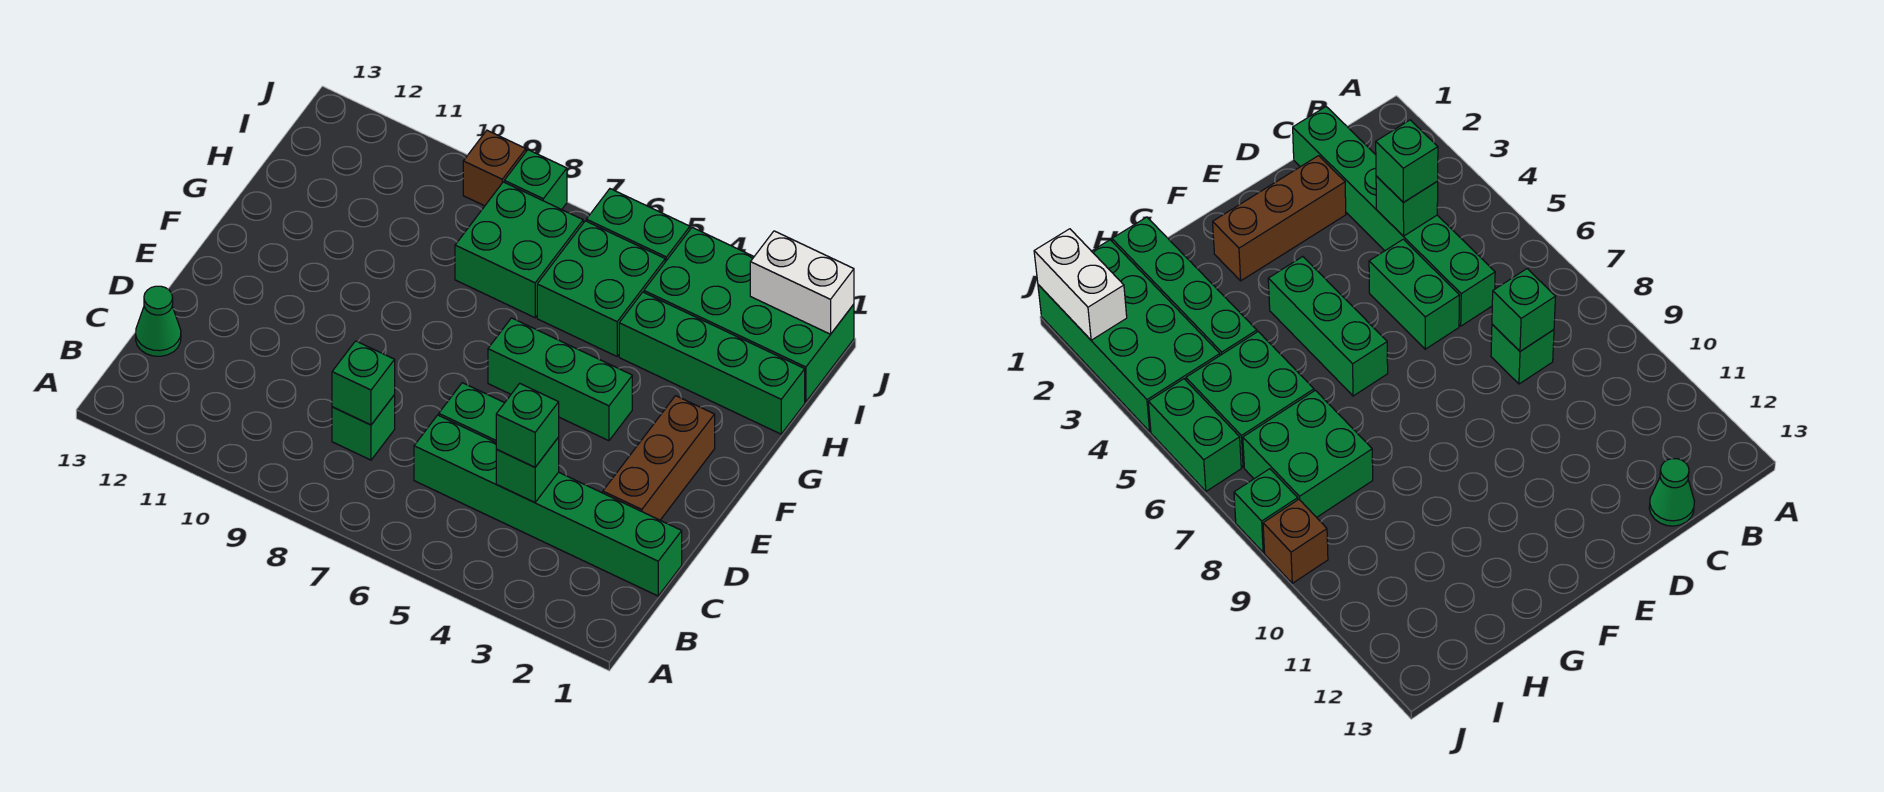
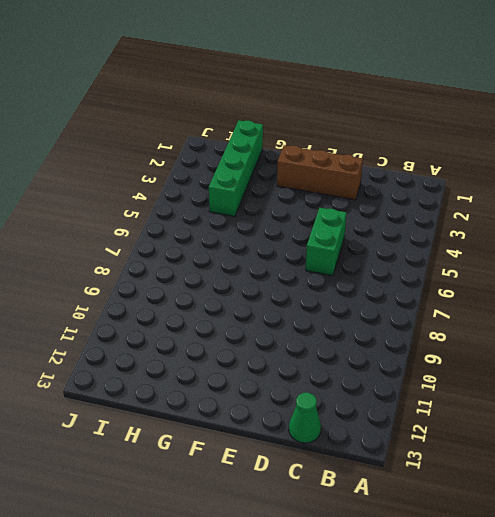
none -> green brick C1:C6 level 1
none -> green brick C8 level 1
none -> green brick F4:F6 level 1

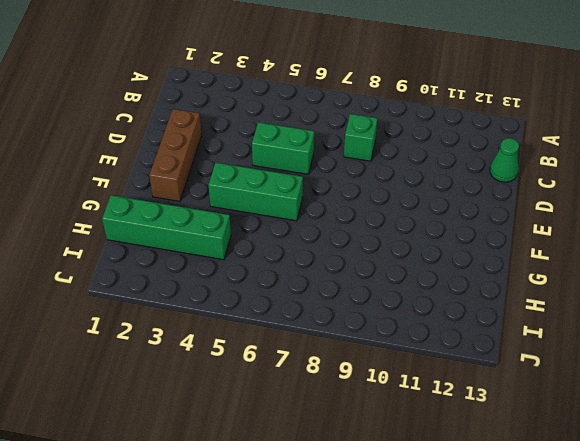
none -> green brick C1:C6 level 1
none -> green brick H5:I6 level 1
none -> green brick H7:I8 level 1

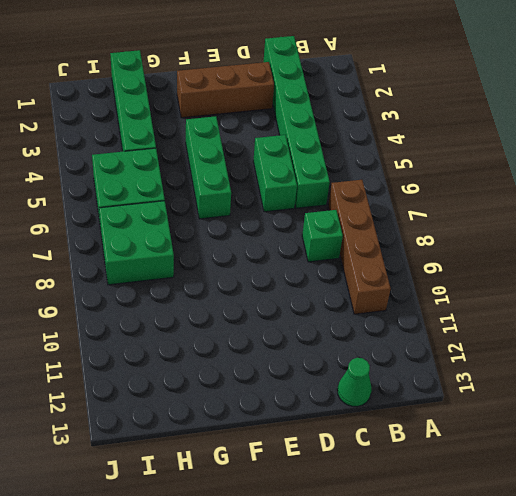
brown brick B7:B10 level 1 -> none
none -> green brick I1:J4 level 1
none -> green brick J5:J6 level 1
none -> green brick J8 level 1

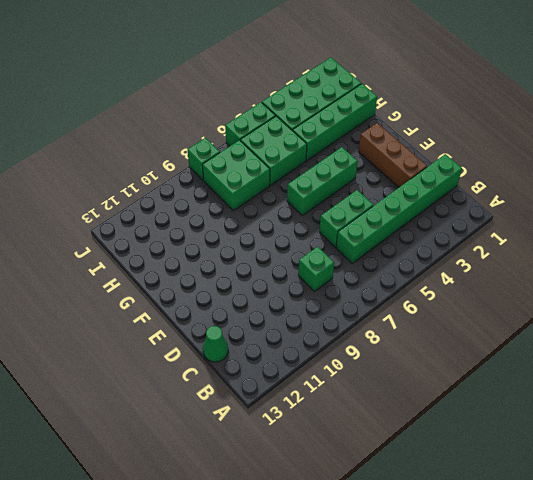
none -> brown brick J9 level 1
none -> green brick C4 level 2
none -> green brick C8 level 2

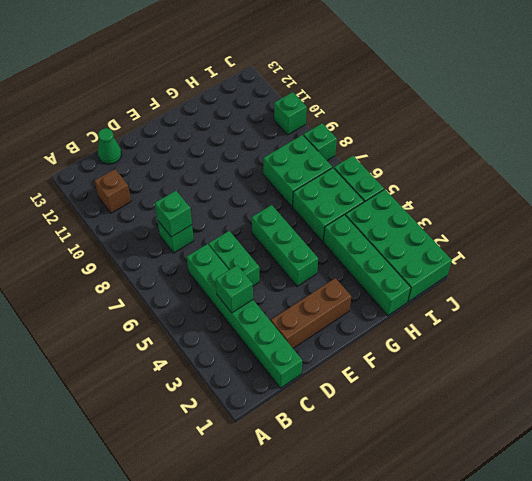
brown brick B11 level 1 -> brown brick J9 level 1
green brick J10 level 1 -> green brick C4 level 3
none -> white brick J1:J2 level 2

